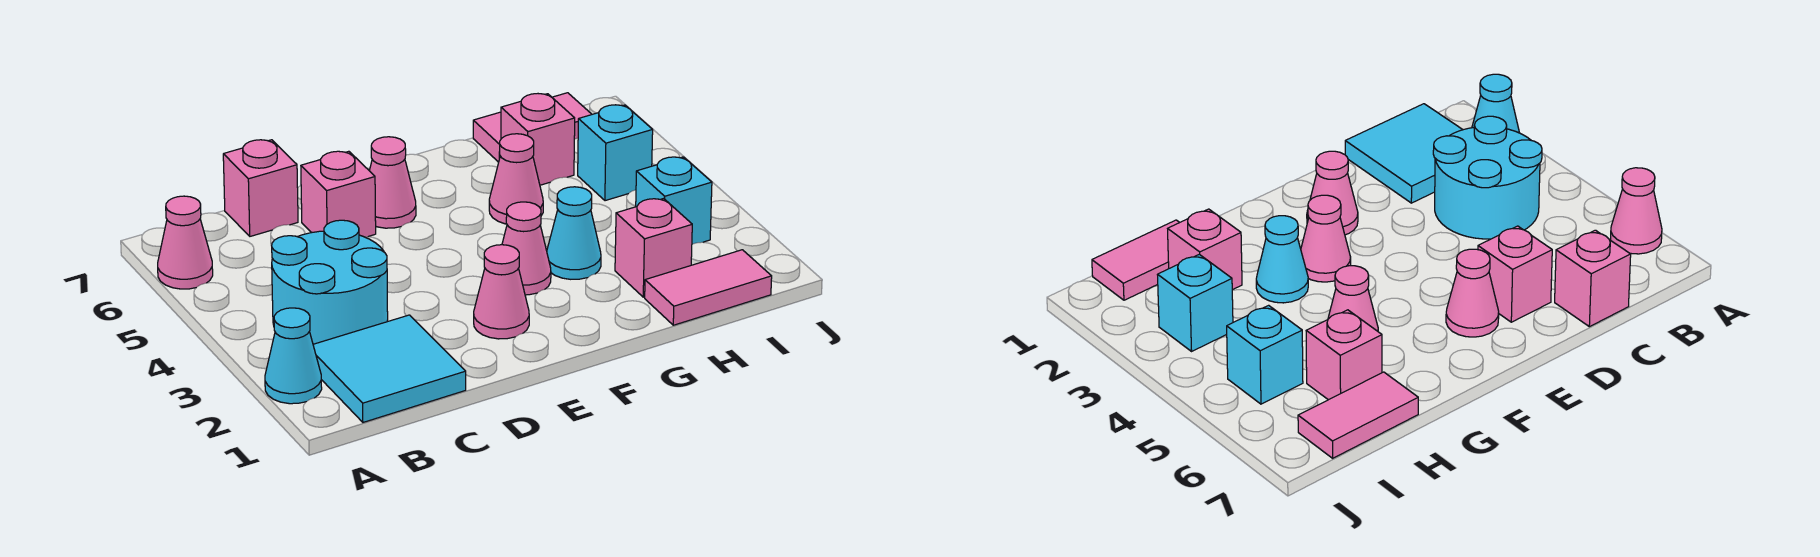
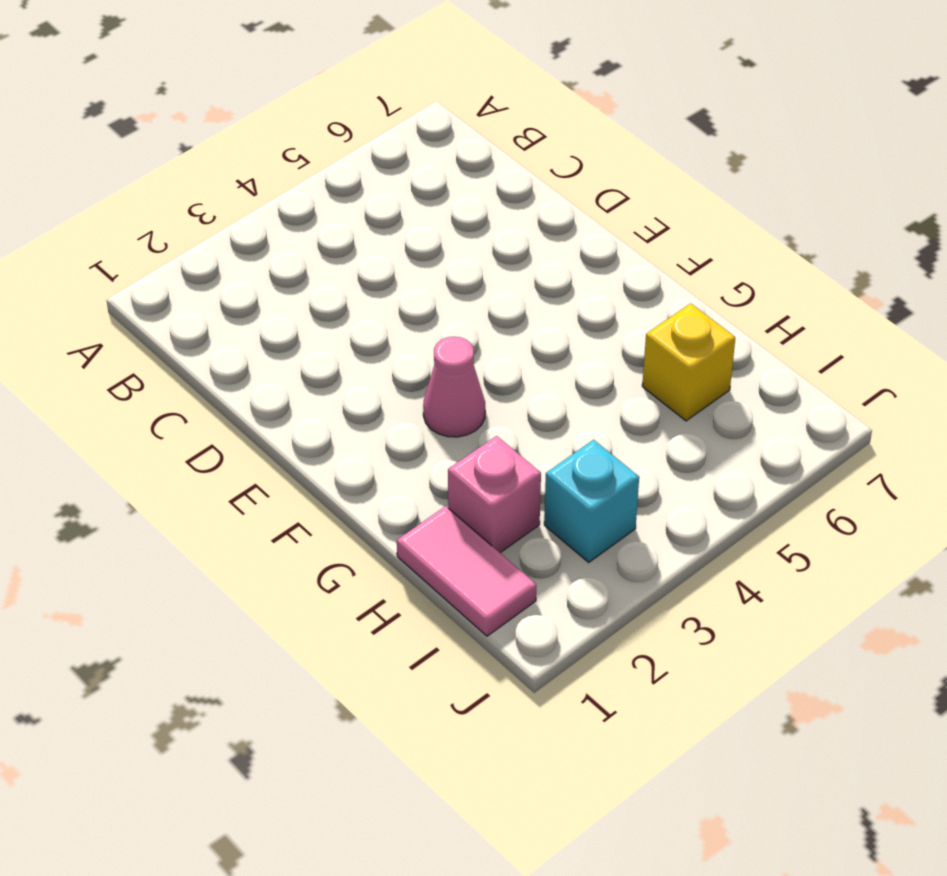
yellow brick H6 level 1 -> pink brick H6 level 1
none -> cyan cone A2 level 1
none -> pink cone A6 level 1
none -> cyan tile B1:C2 level 1

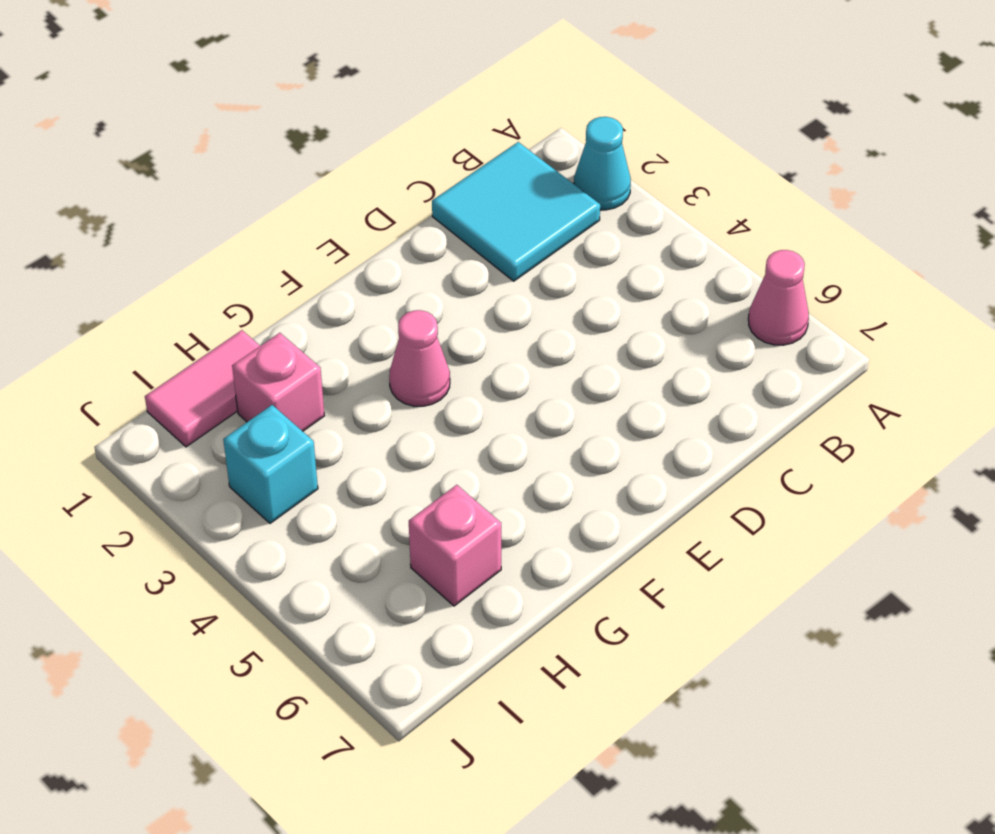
none -> cyan round brick B3:C4 level 1
none -> pink brick C7 level 1
none -> pink brick D6 level 1

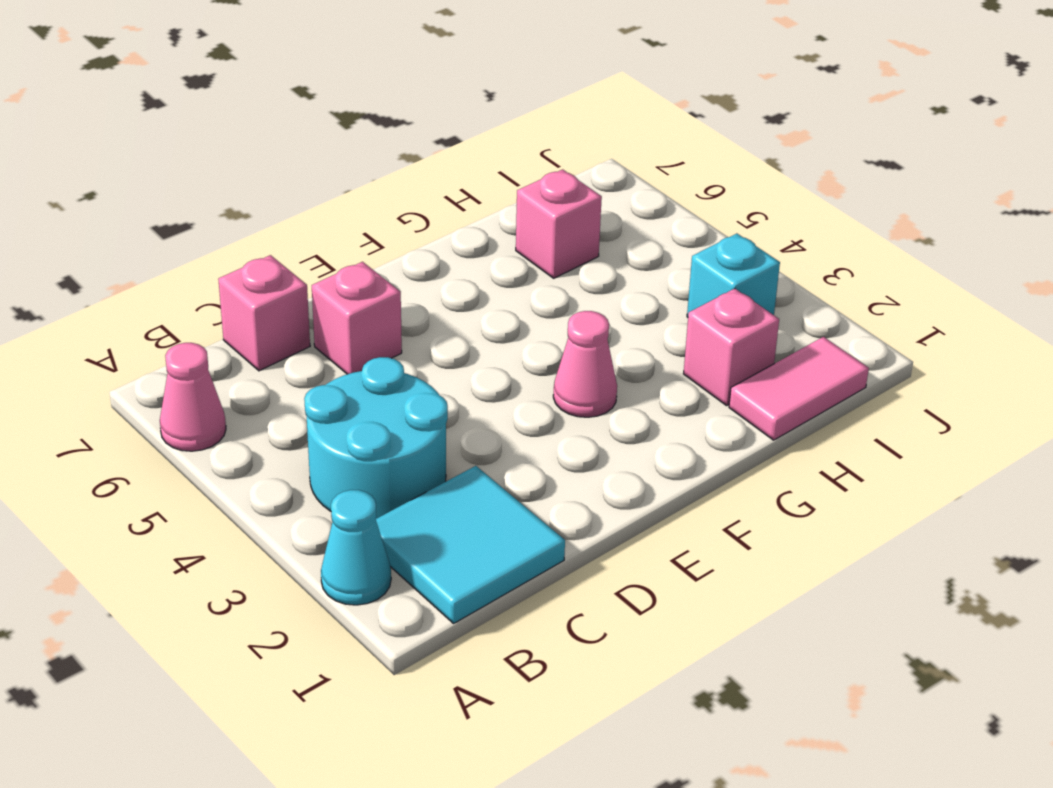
none -> pink cone E2 level 1
none -> pink cone E6 level 1
none -> cyan cone G3 level 1

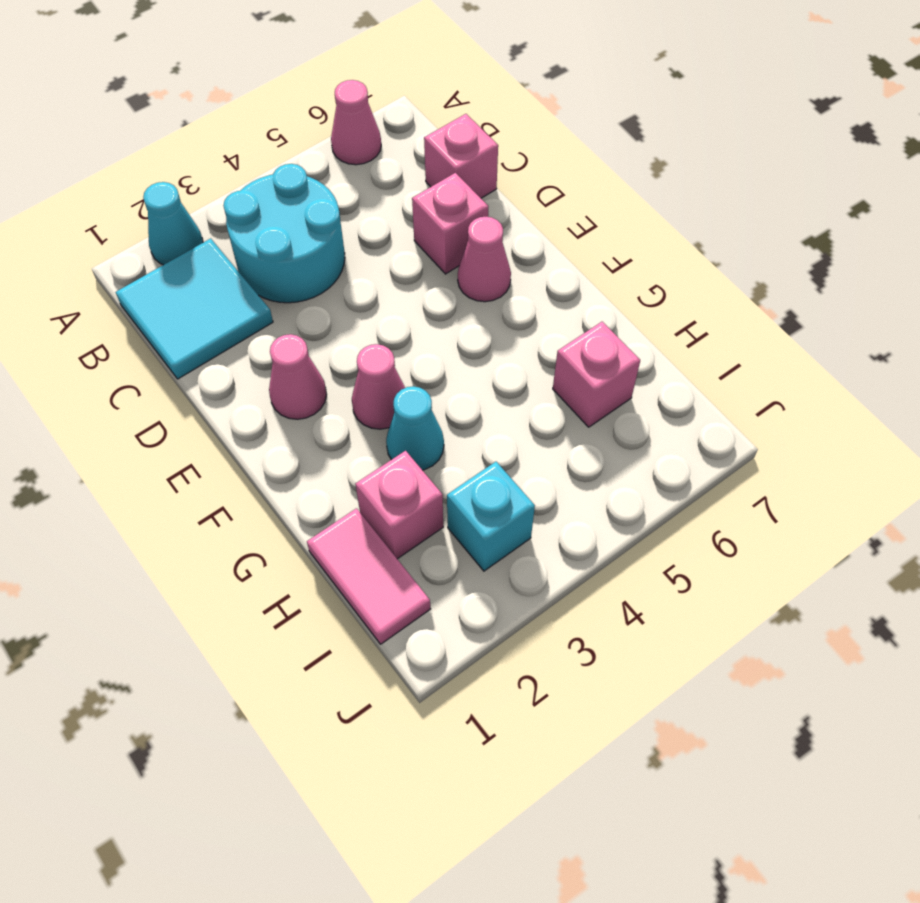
none -> pink cone G5 level 1
none -> pink tile H7:I7 level 1
none -> cyan brick I5 level 1

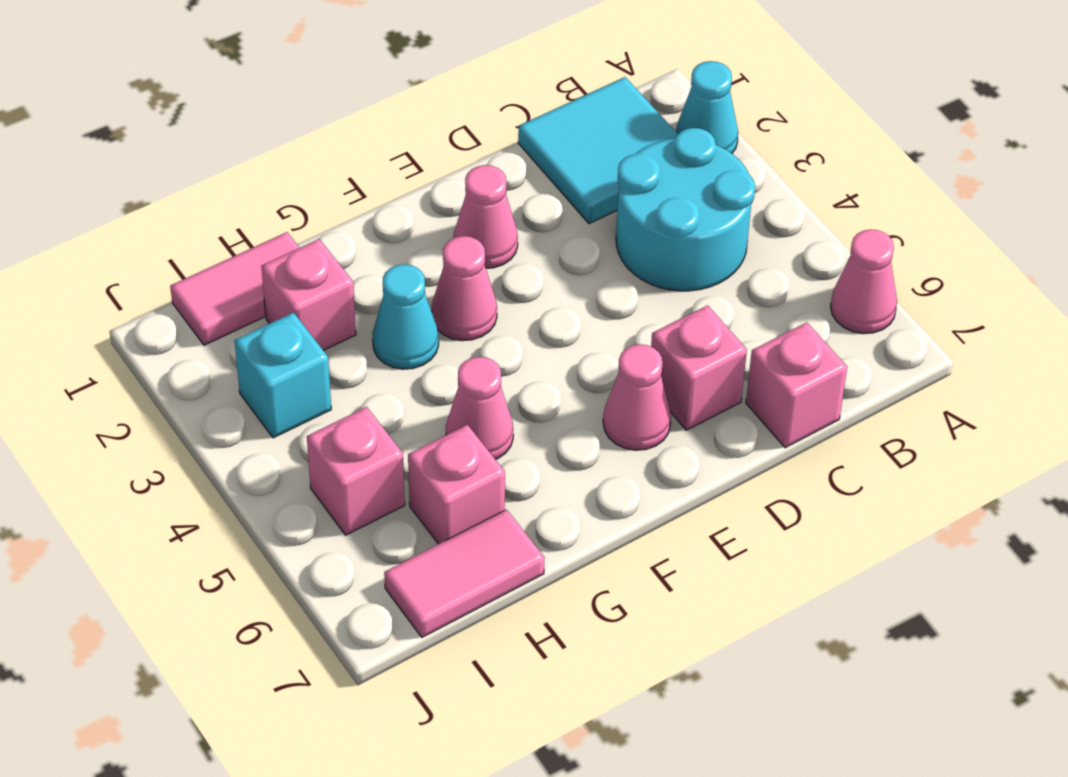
pink brick I5 level 1 -> cyan brick I5 level 1

